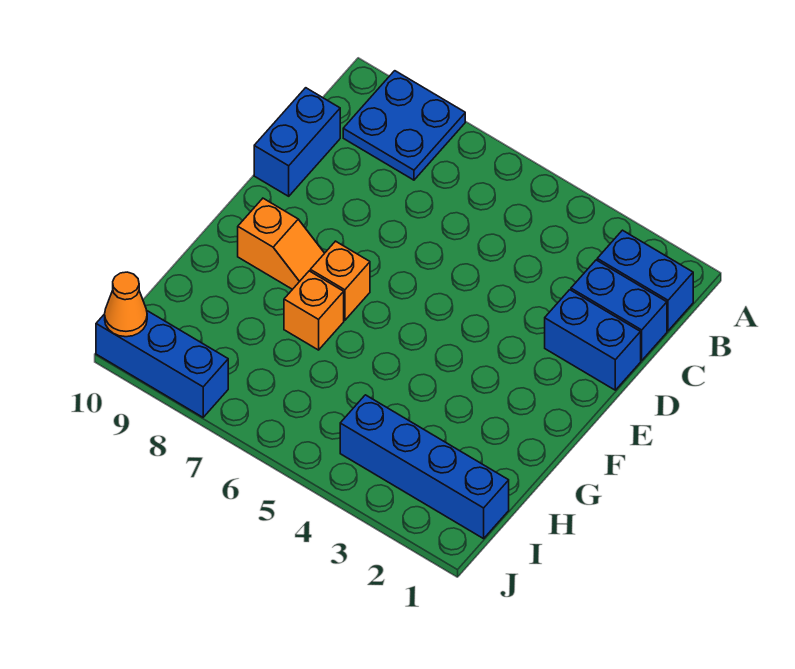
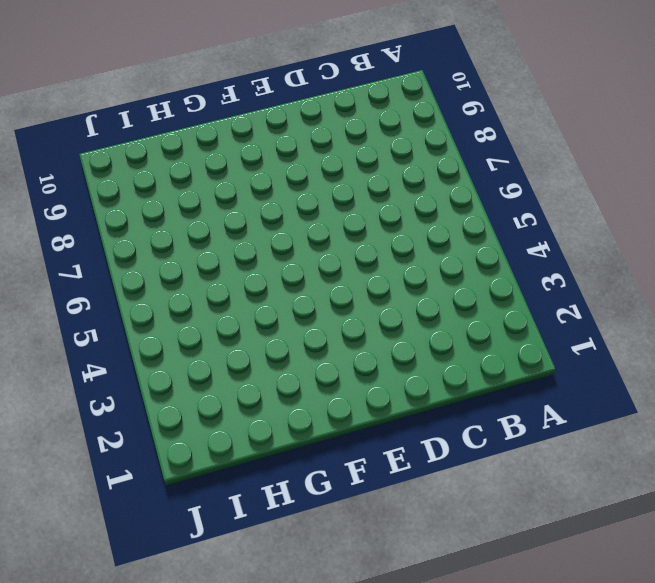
none -> blue plate A8:B9 level 1
none -> blue brick B1:B2 level 1

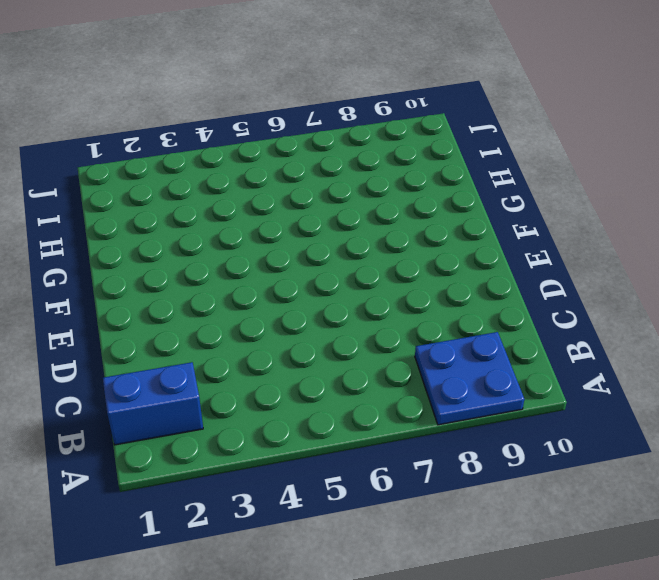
none -> blue brick C1:C2 level 1
none -> blue brick C10:D10 level 1

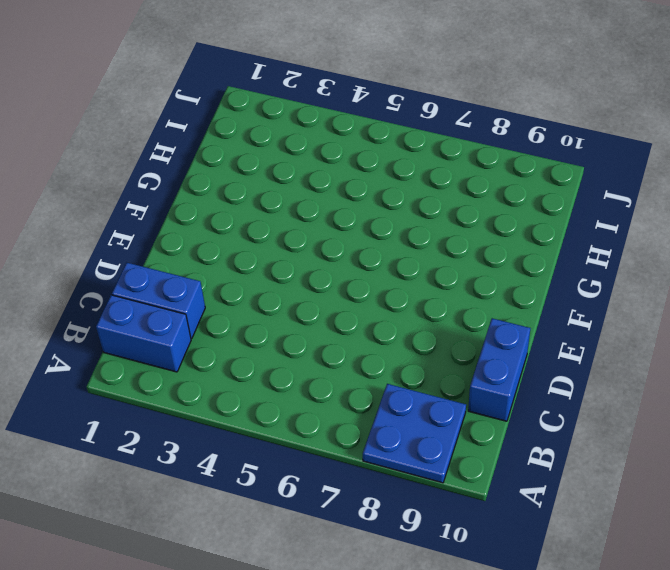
none -> blue brick D1:D2 level 1
none -> orange brick F7 level 1

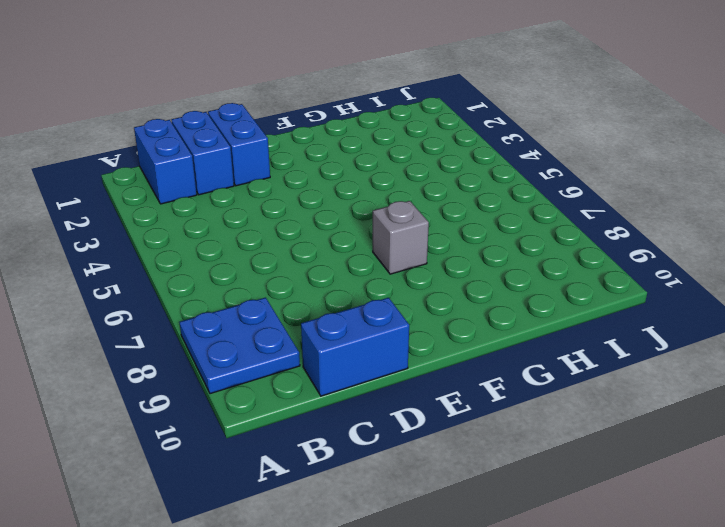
grey brick F7 level 1 -> orange brick F7 level 1
none -> orange slope F8:F9 level 1 top 9
none -> orange brick G7 level 1

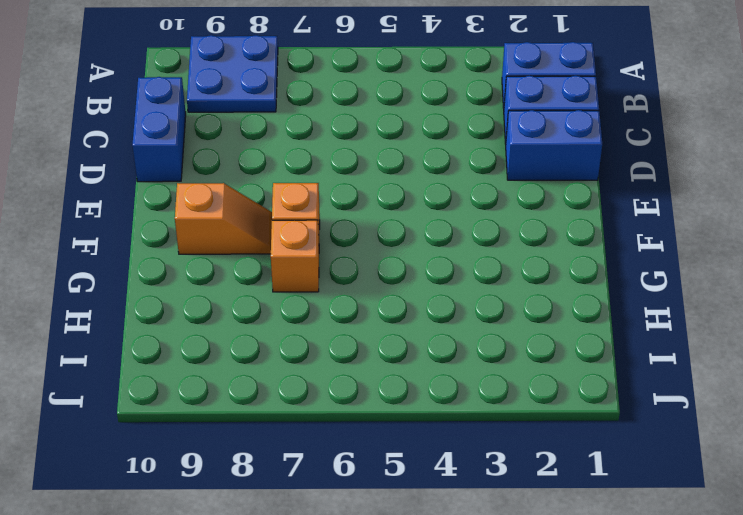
none -> blue brick I1:I4 level 1
none -> blue brick J8:J10 level 1

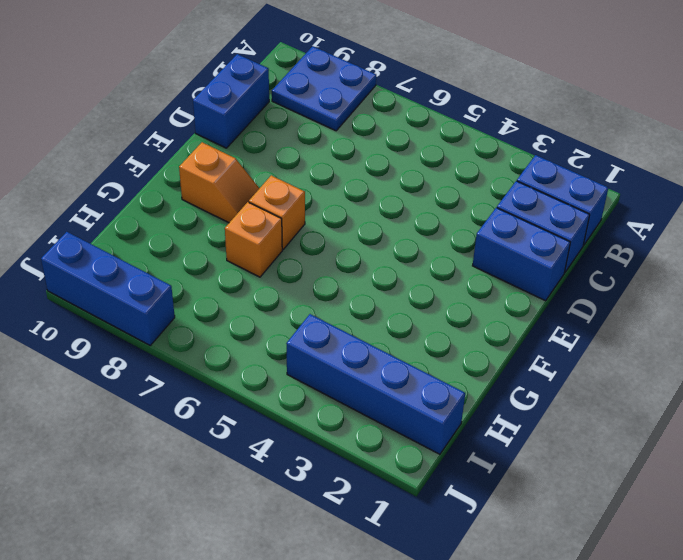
none -> orange cone J10 level 2

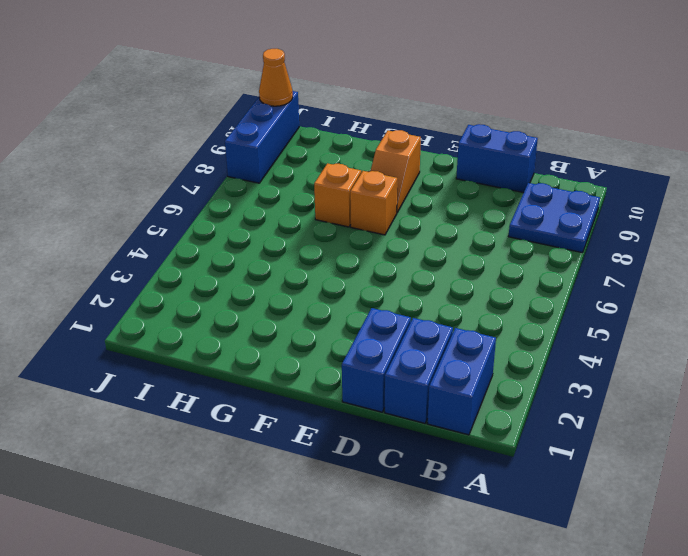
none -> blue brick I1:I4 level 1

